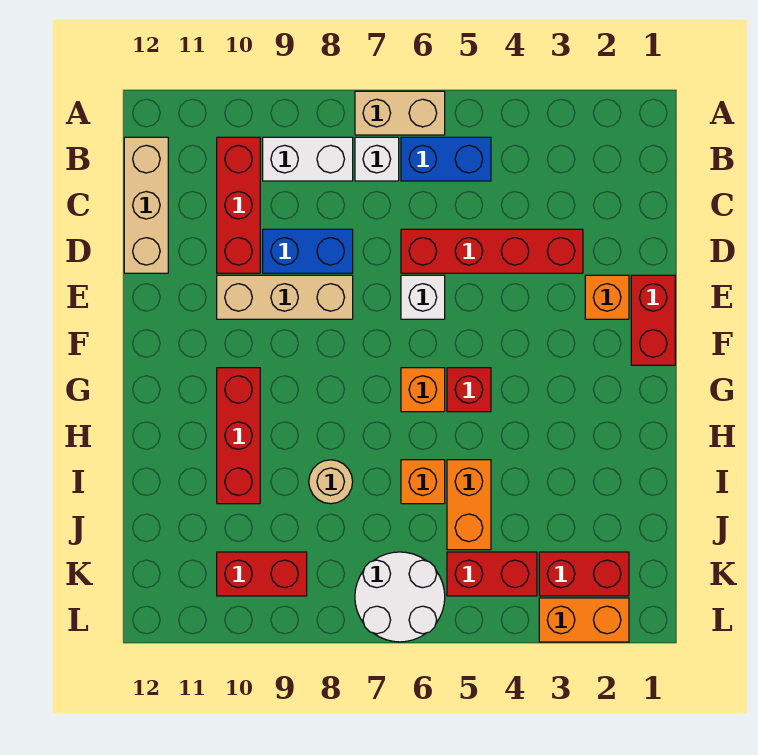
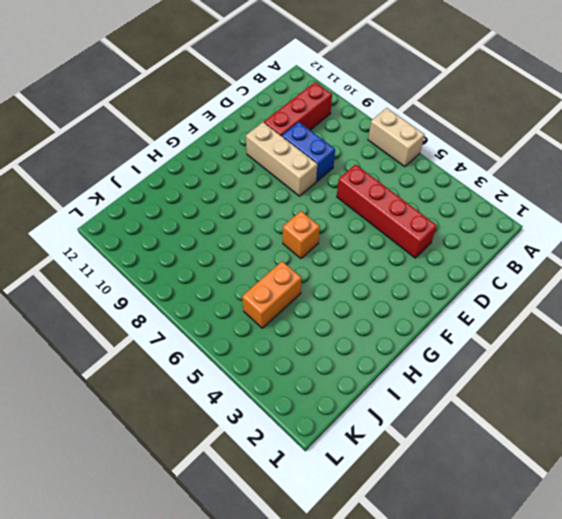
none -> blue brick B5:B6 level 1
none -> white brick B7 level 1
none -> white brick B8:B9 level 1

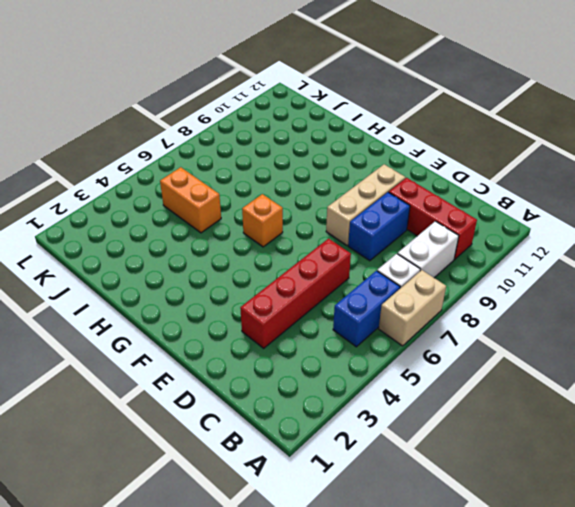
none -> tan brick B12:D12 level 1
none -> red brick E1:F1 level 1
none -> orange brick E2 level 1

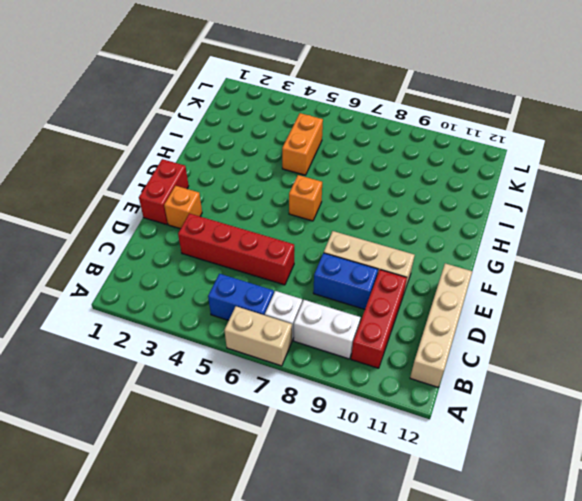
tan brick B12:E12 level 1 -> tan brick B12:D12 level 1
none -> white brick E6 level 1
none -> red brick G5 level 1
none -> red brick G10:I10 level 1

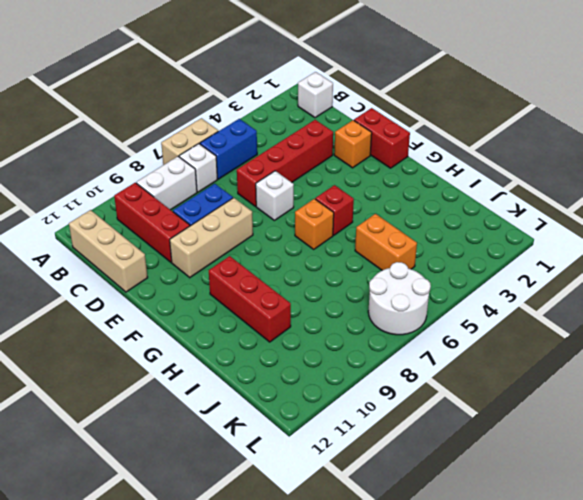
white brick B1 level 1 -> none
none -> orange brick I6 level 1
none -> tan round brick I8 level 1
none -> red brick K2:K3 level 1

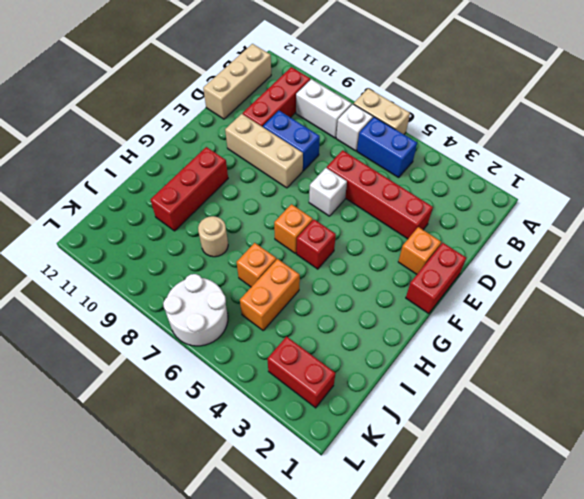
none -> red brick K4:K5 level 1
none -> red brick K9:K10 level 1
none -> orange brick L2:L3 level 1

